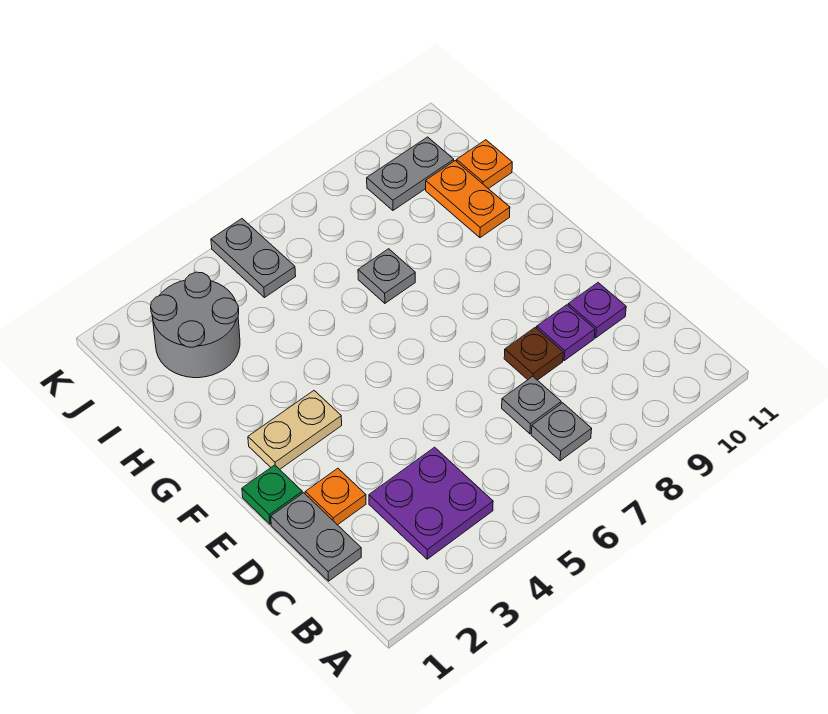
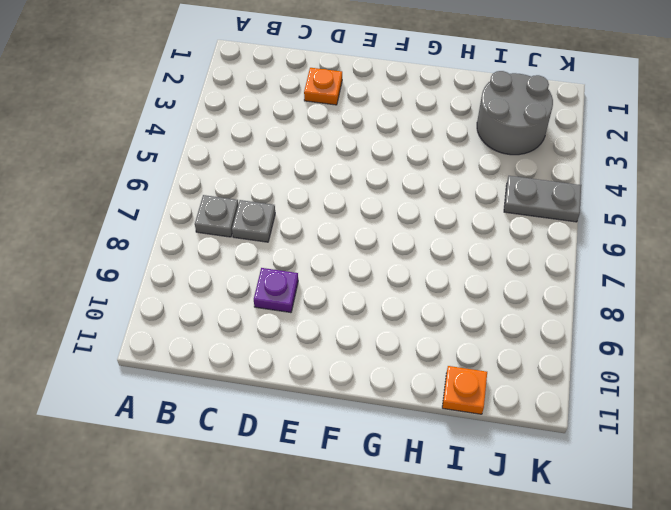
none -> purple plate B3:C4 level 1
none -> grey plate C1:D1 level 1
none -> brown plate D8 level 1

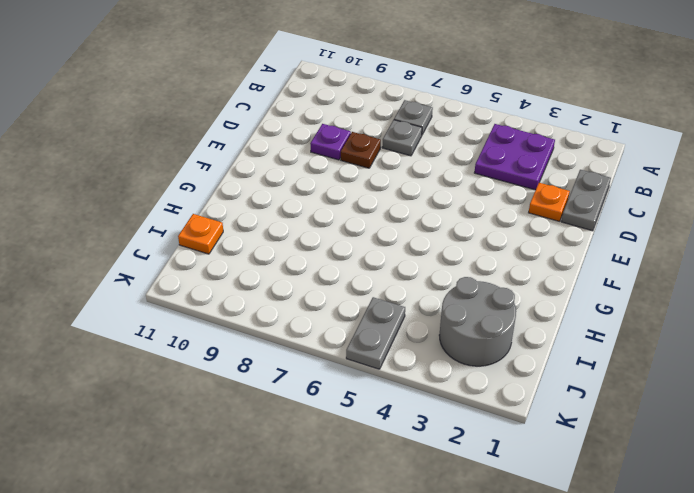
none -> purple plate D10 level 1
none -> green plate E1 level 1
none -> tan plate F2:F3 level 1

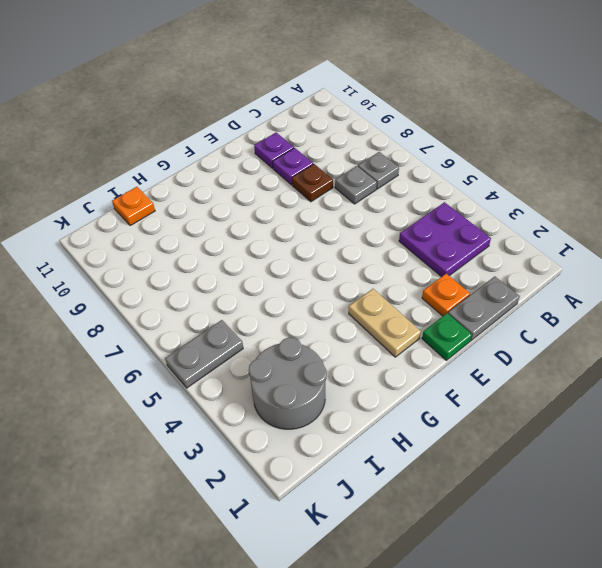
none -> grey plate H7 level 1
none -> orange plate H10:I10 level 1
none -> grey plate J9:J10 level 1

